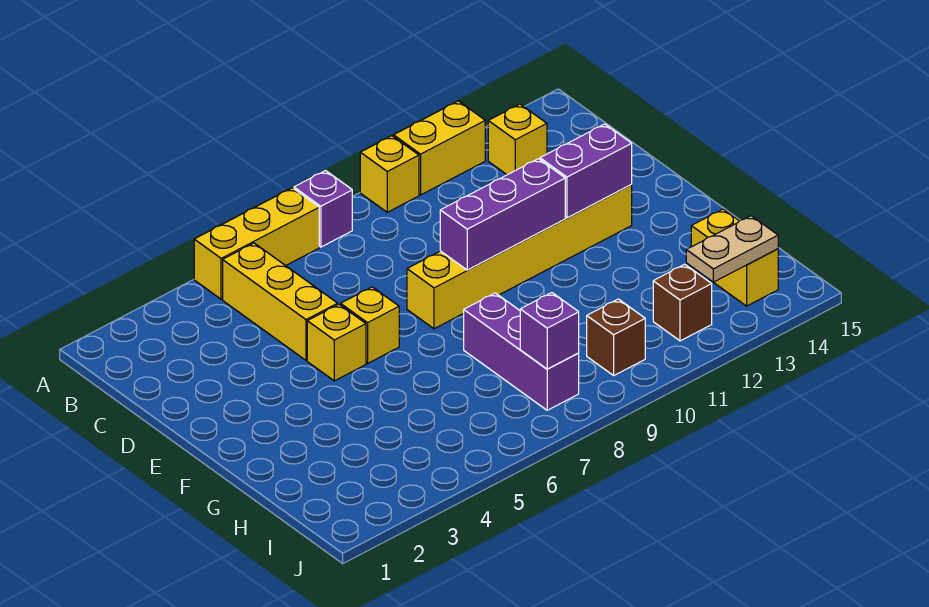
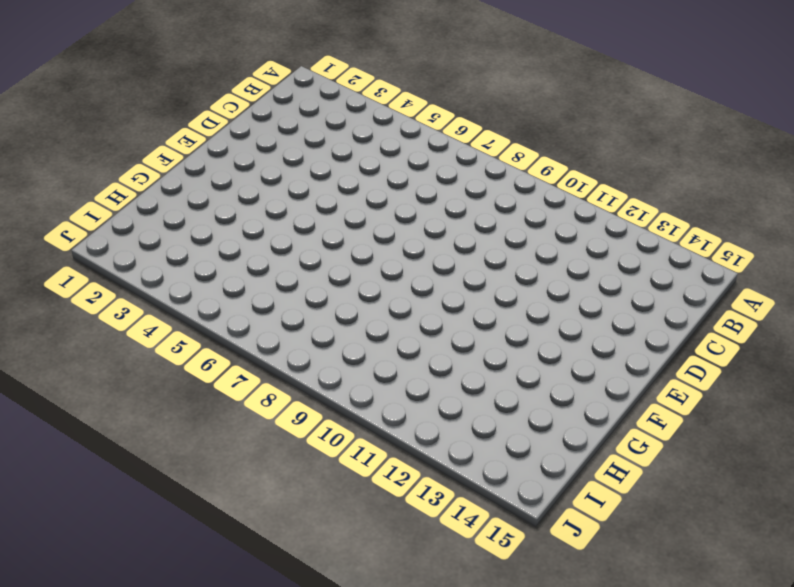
none -> yellow brick A5:A7 level 1
none -> purple brick A8 level 1
none -> yellow brick A10 level 1

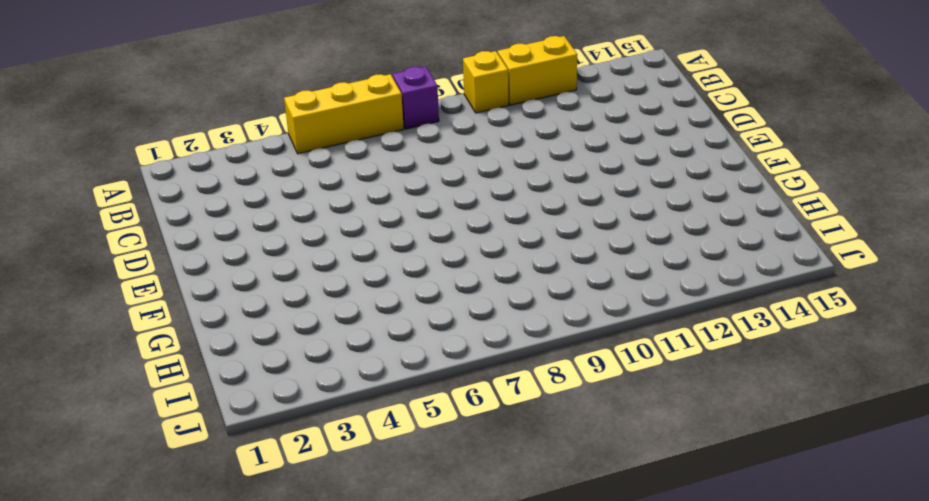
none -> yellow brick B5:D5 level 1
none -> yellow brick B13 level 1
none -> yellow brick E5 level 1

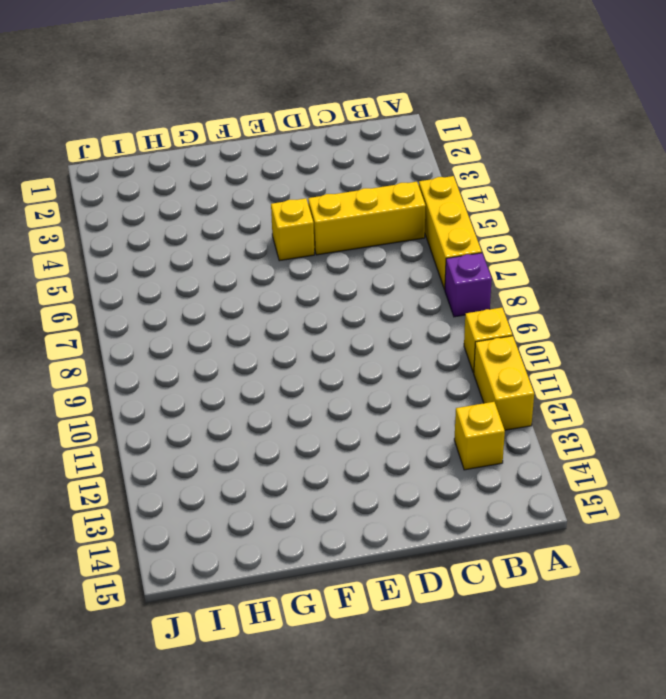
none -> yellow brick E6 level 1
none -> yellow brick E8:E13 level 1
none -> purple brick G8:I8 level 1

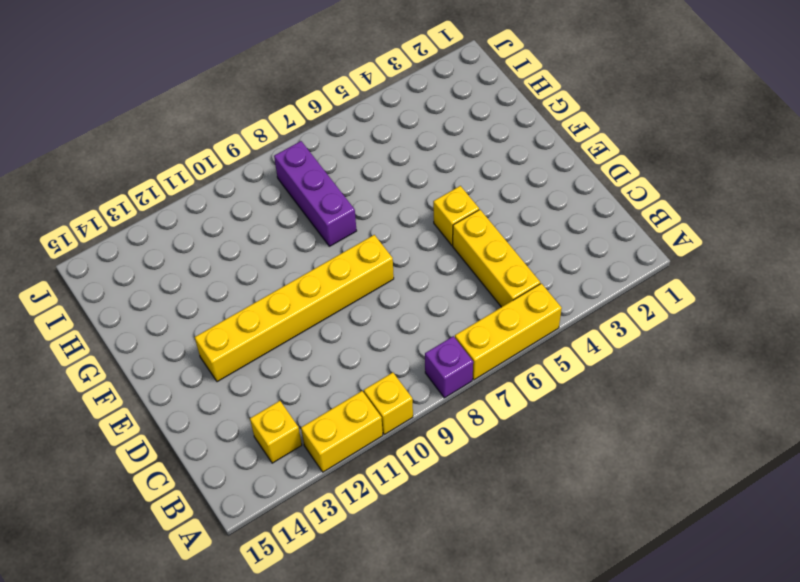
none -> yellow brick E6 level 1
none -> yellow brick H14:I14 level 1
none -> brown brick I10 level 1

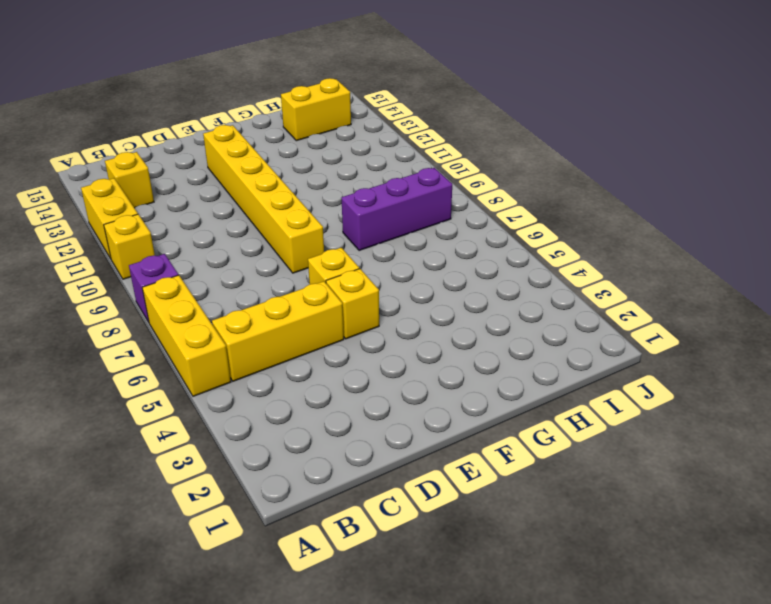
none -> brown brick I10 level 1
none -> brown brick I12 level 1
none -> purple brick E9:E11 level 2

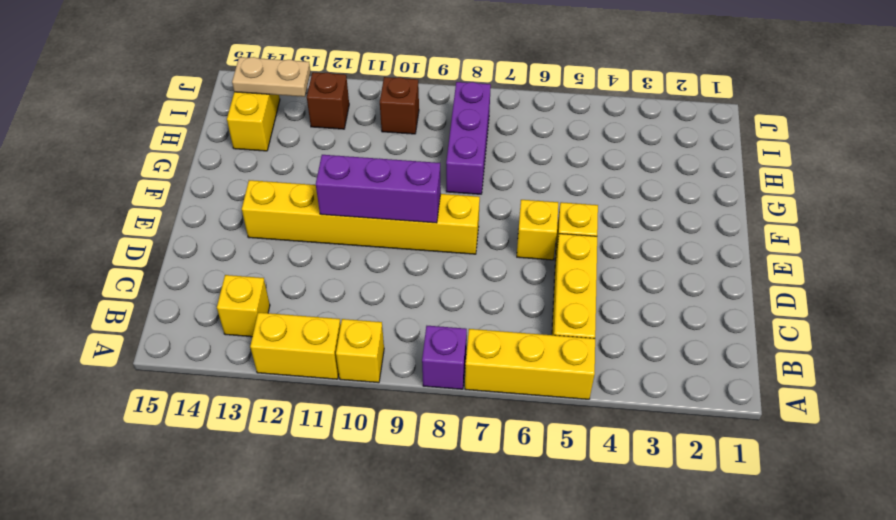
none -> purple brick E12:E13 level 2
none -> purple brick I8 level 2

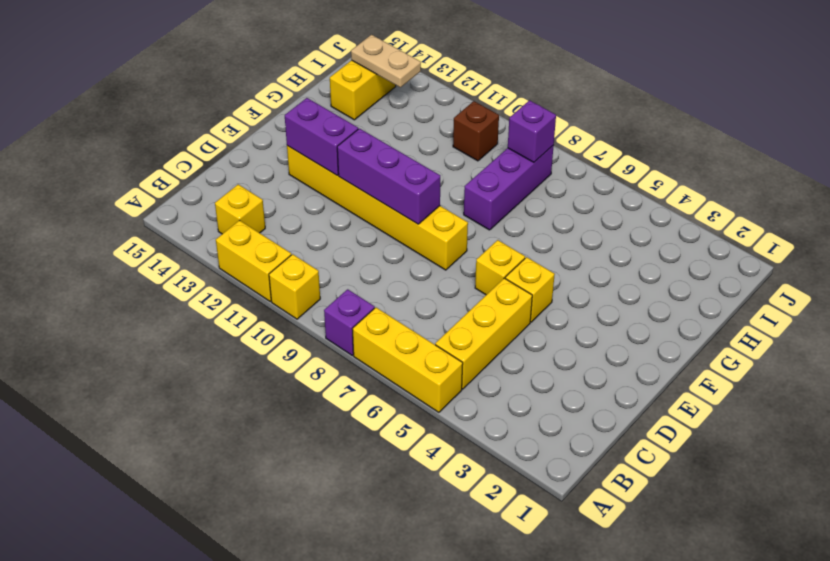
none -> brown brick I12 level 1

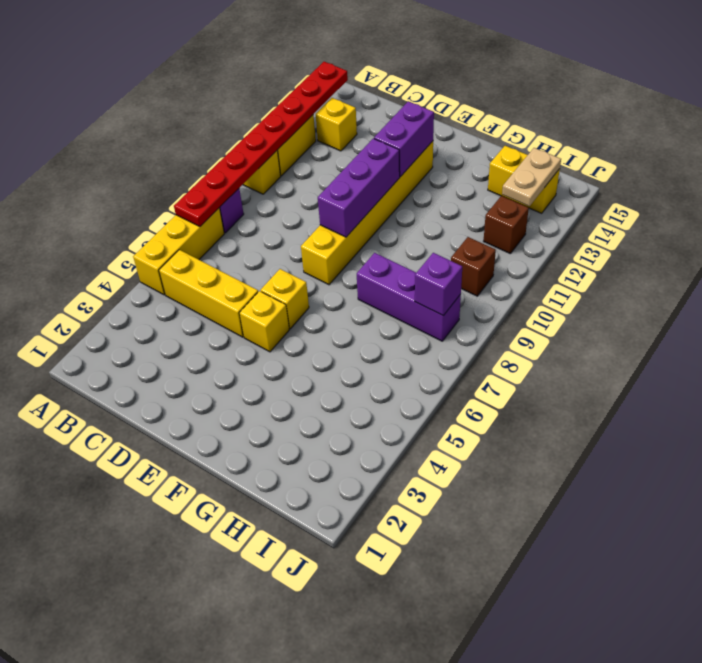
red plate A7:A14 level 2 -> none

